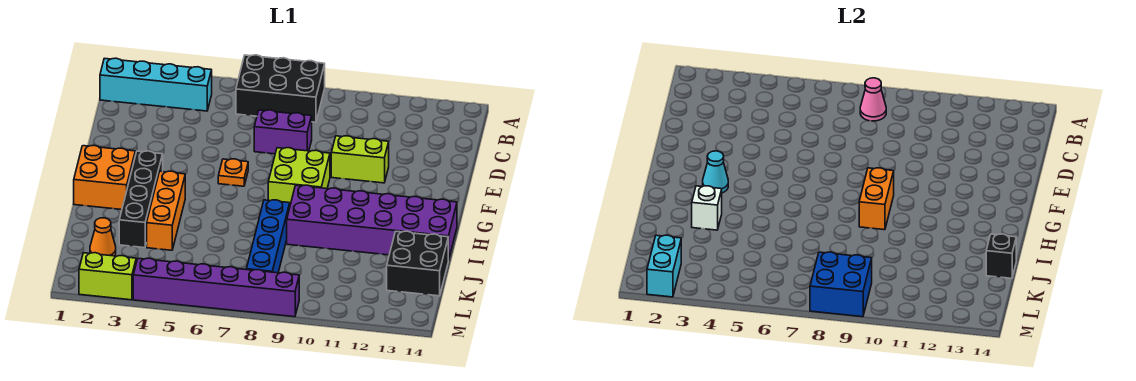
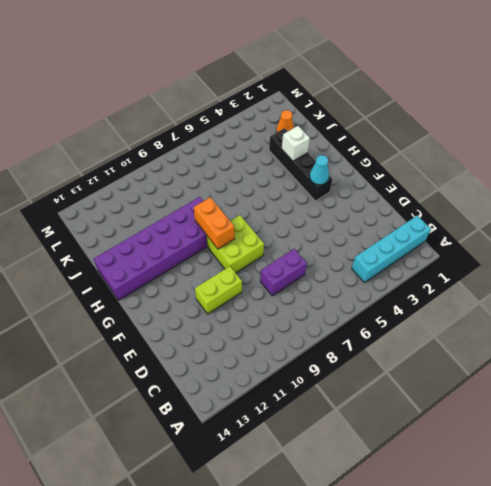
none -> black brick A6:B8 level 1
none -> orange plate F6 level 1
none -> orange brick G1:H2 level 1

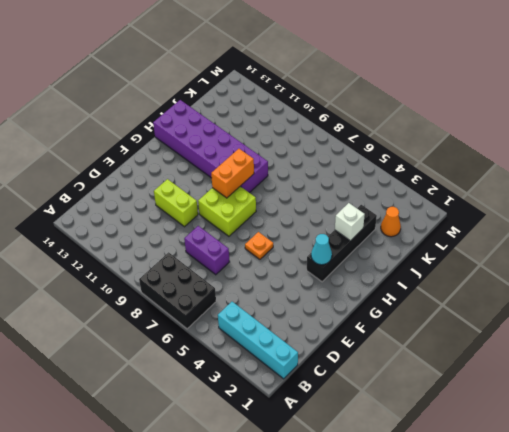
none -> orange brick G1:H2 level 1
none -> orange brick H4:J4 level 1
none -> blue brick I8:L8 level 1

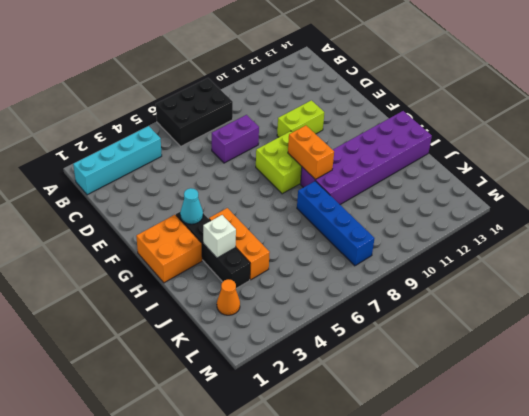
none -> orange plate F6 level 1
none -> black brick J13:K14 level 1
none -> lime brick M2:M3 level 1

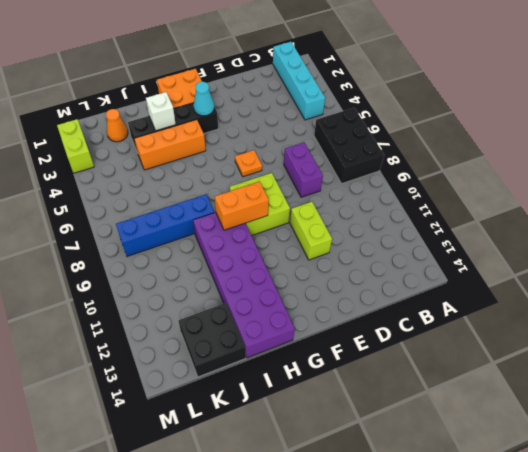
none -> purple brick M4:M9 level 1
none -> pink cone B8 level 2
none -> black brick J14 level 2

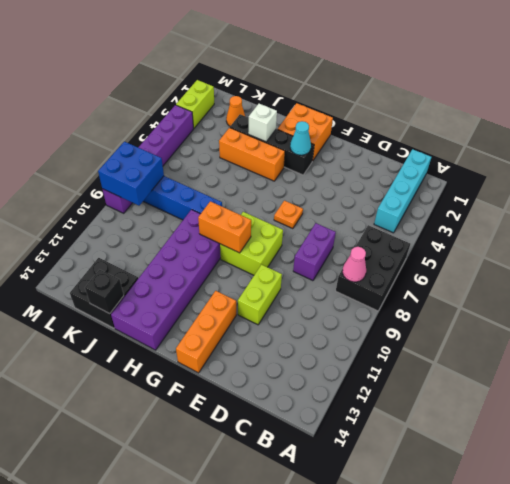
orange brick F12:F14 level 1 -> none
none -> cyan brick L2:M2 level 2

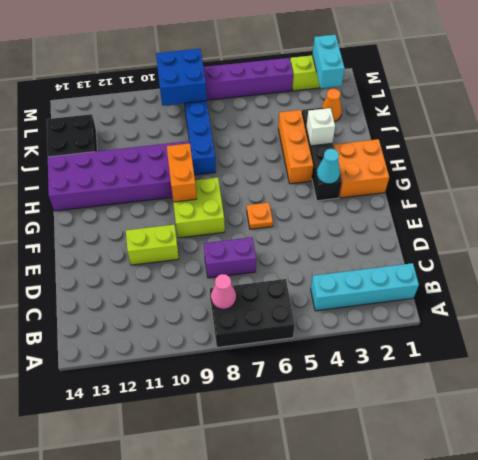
none -> black brick J14 level 2

